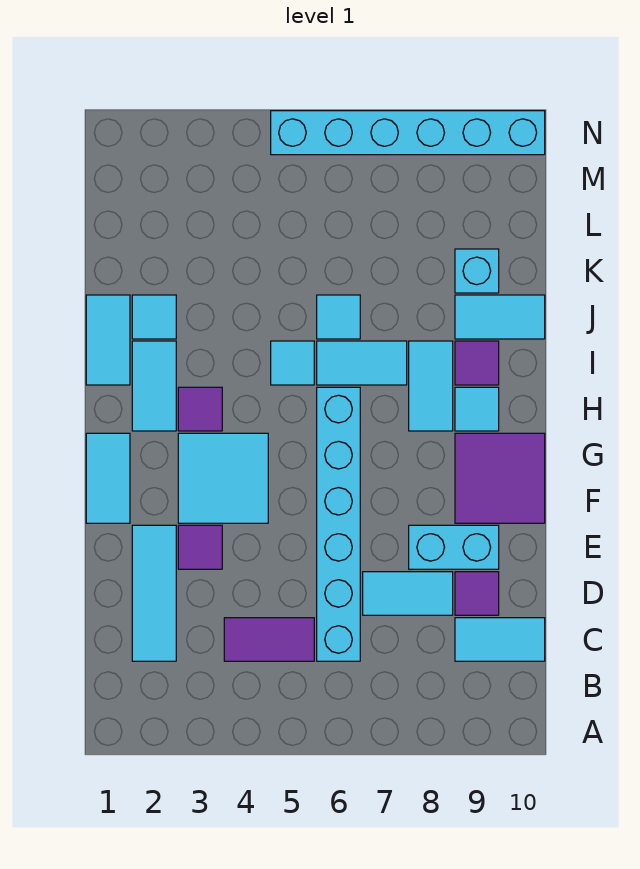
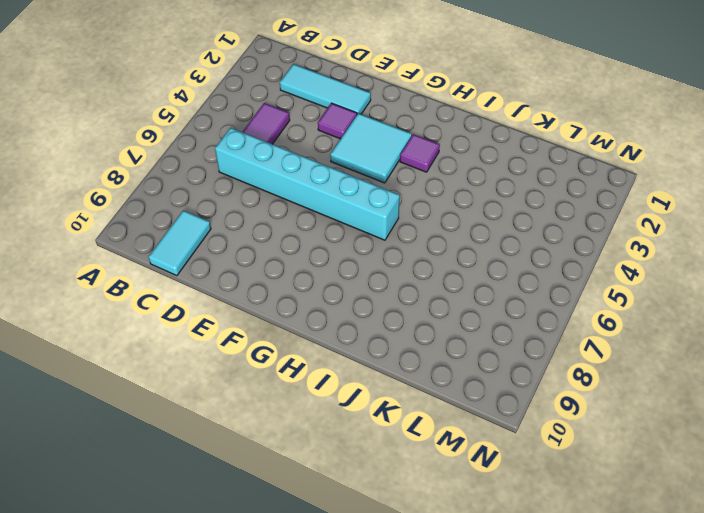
none -> cyan tile D7:D8 level 1
none -> purple tile D9 level 1
none -> cyan brick E8:E9 level 1

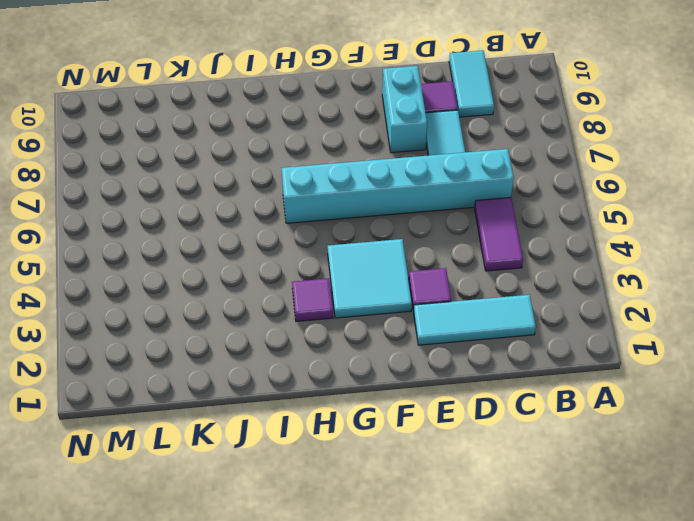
none -> cyan tile F1:G1 level 1
none -> purple tile F9:G10 level 1
none -> cyan tile H2:I2 level 1

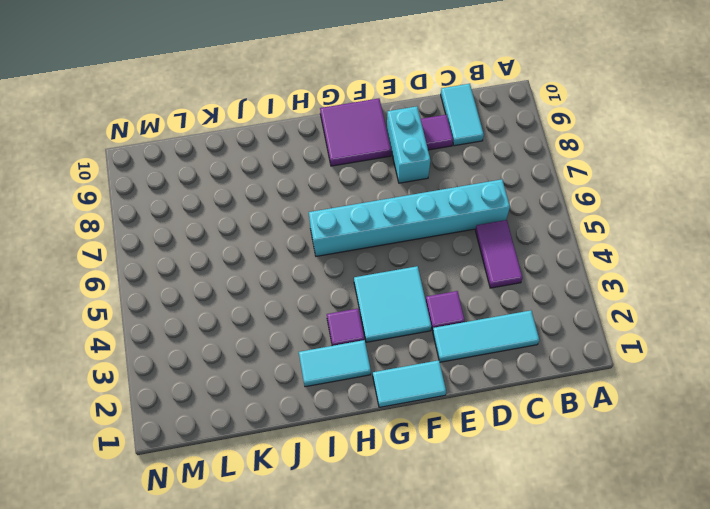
none -> cyan tile D7:D8 level 1
none -> cyan tile H8:I8 level 1
none -> cyan tile H9 level 1

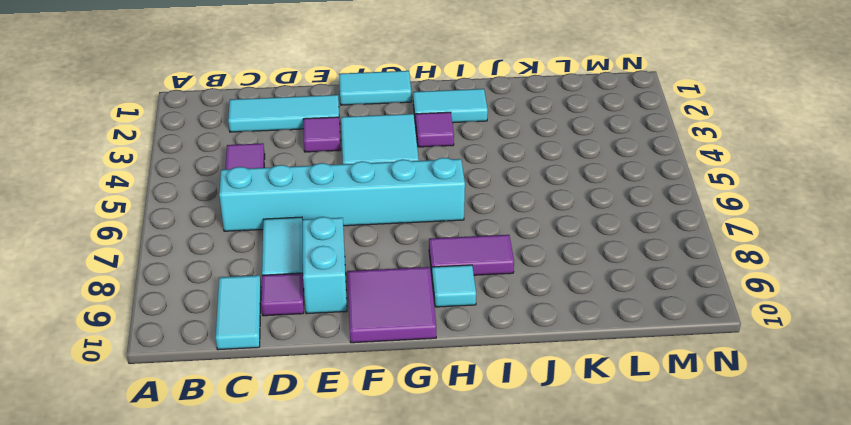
purple tile H8:I8 level 1 -> cyan tile H8:I8 level 1
none -> cyan tile I1:J1 level 1
none -> cyan tile I5 level 1
none -> cyan tile I6:I7 level 1

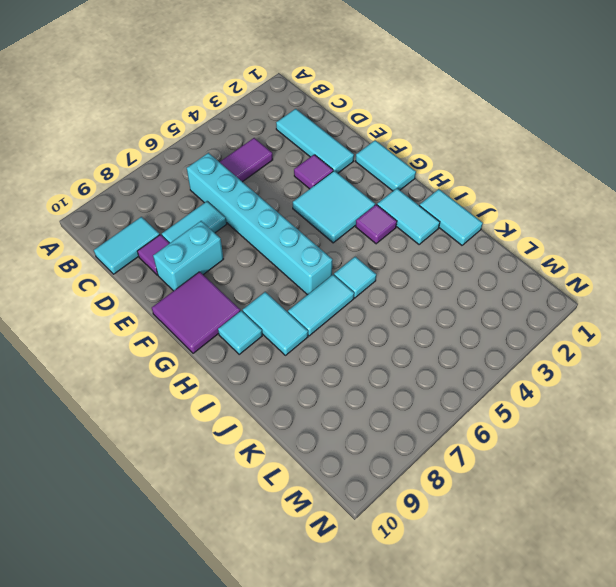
none -> purple tile I9 level 1
none -> cyan tile J2 level 1
none -> cyan tile J6 level 1

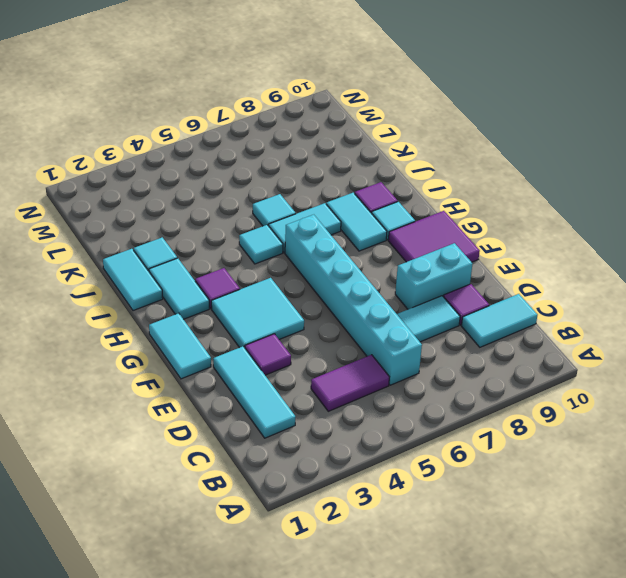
none -> cyan tile J9:J10 level 1
none -> cyan brick K9 level 1
none -> cyan brick N5:N10 level 1

